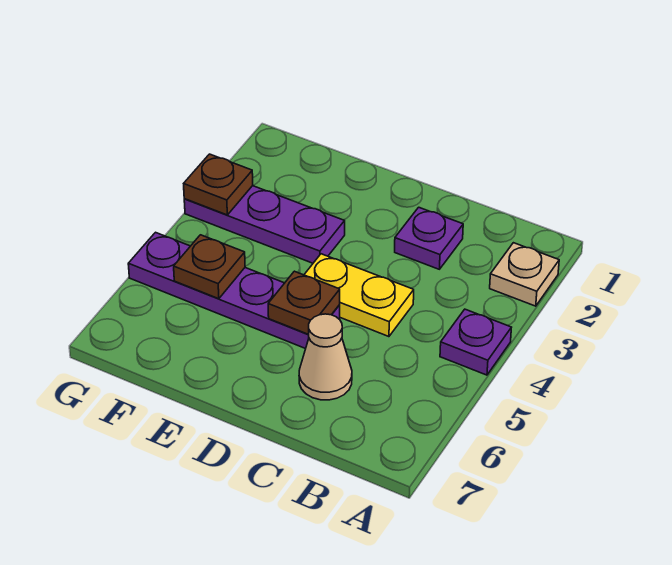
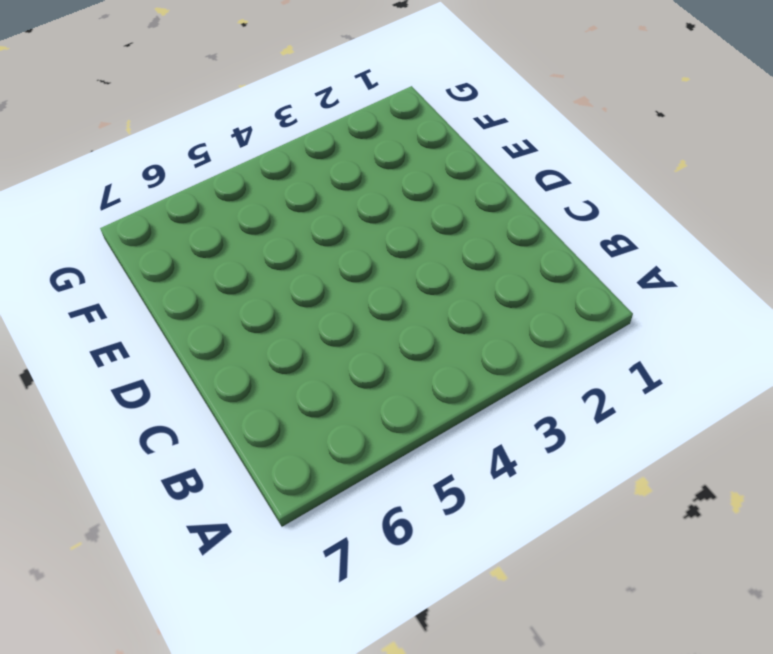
none -> tan plate A2 level 1
none -> purple plate A4 level 1

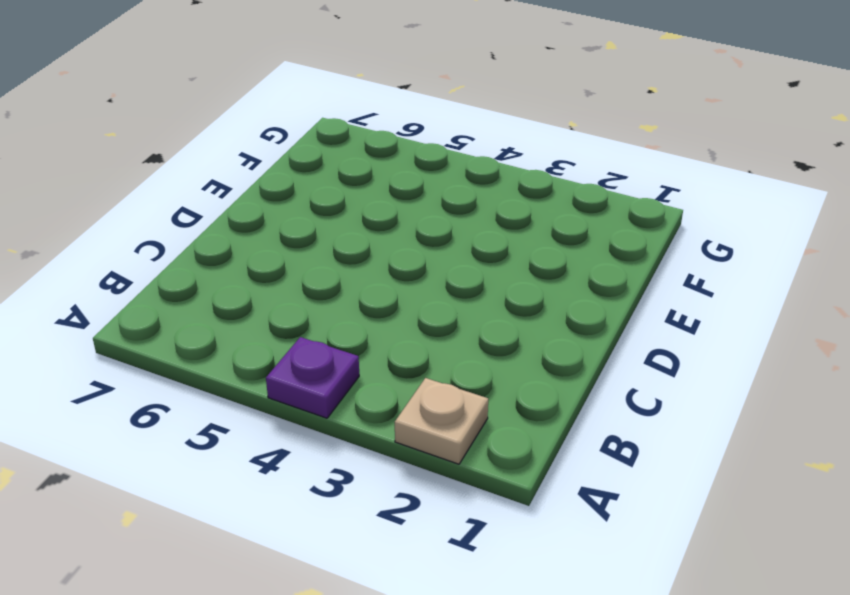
none -> purple plate C2 level 1
none -> yellow plate C4:D4 level 1

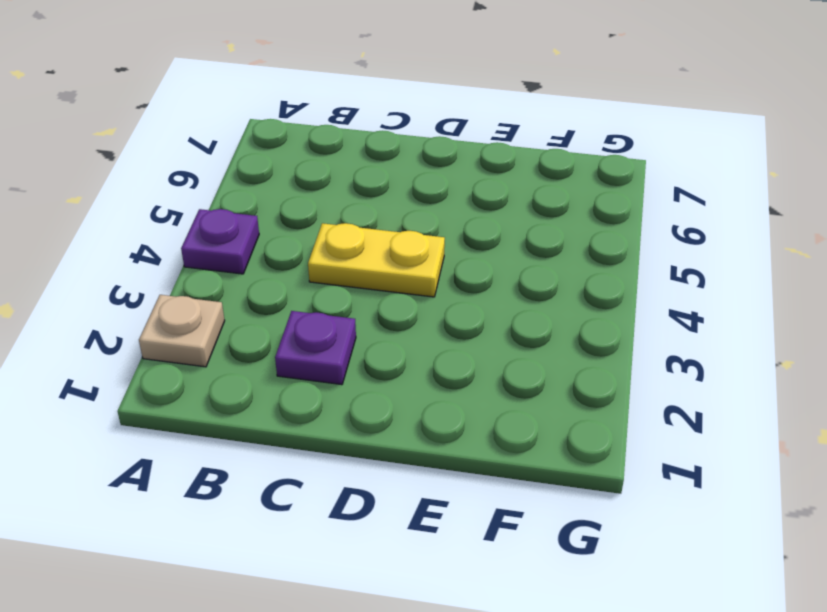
none -> tan cone C6 level 1
none -> purple plate D5:G5 level 1

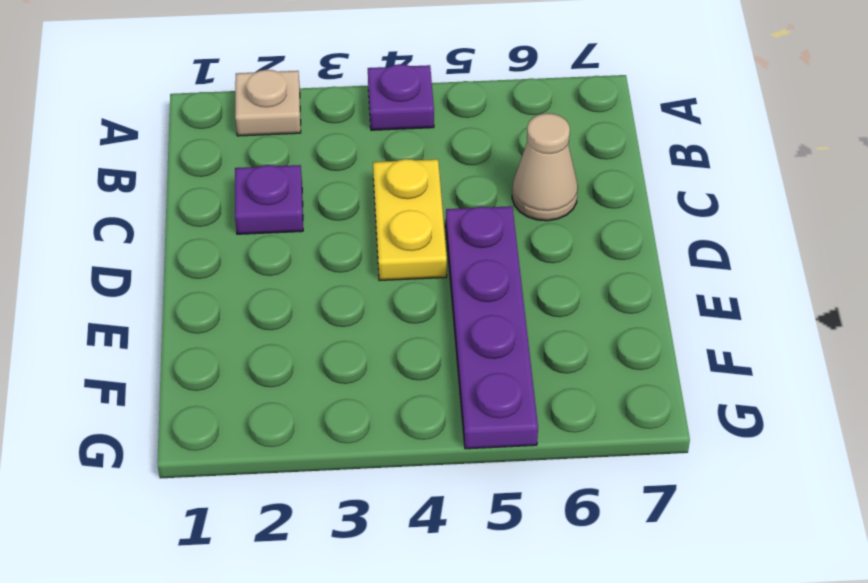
none -> purple plate E3:G3 level 1
none -> brown plate D5 level 2

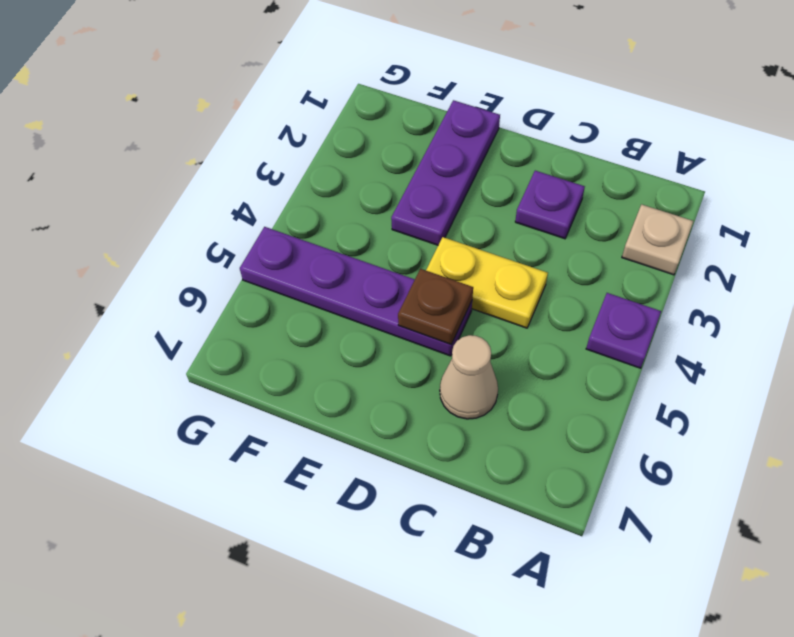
purple plate E1:E3 level 1 -> purple plate E3:G3 level 1
none -> brown plate F5 level 2
none -> brown plate G3 level 2

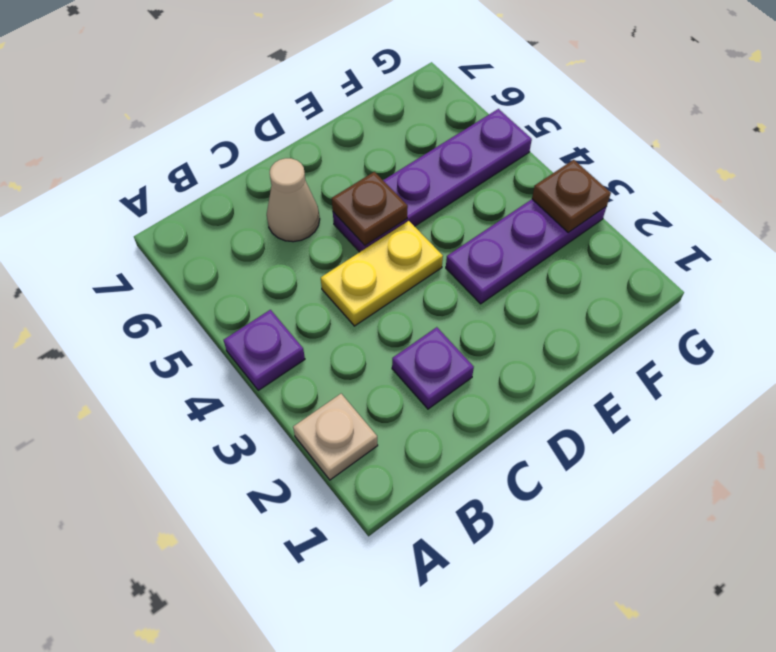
none -> brown plate F5 level 2

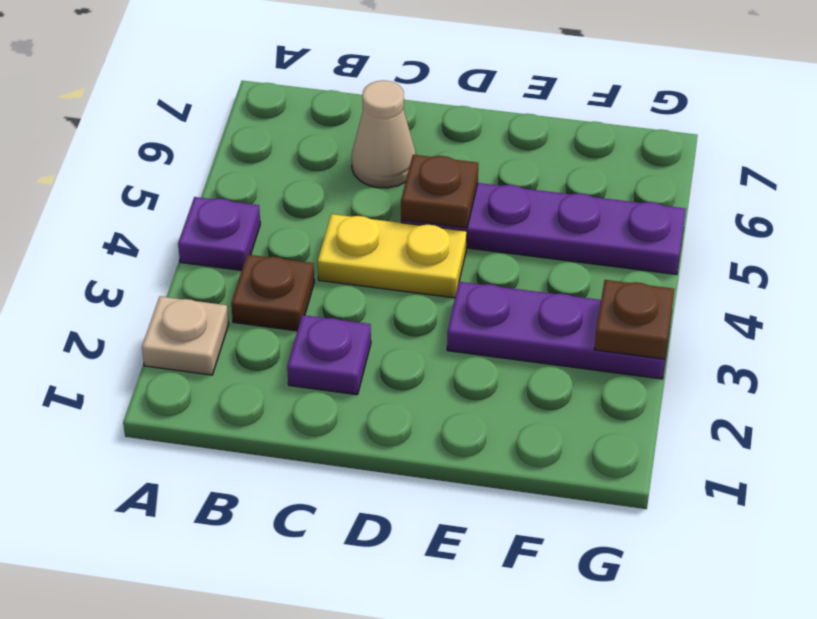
brown plate B3 level 1 -> brown plate F5 level 2

